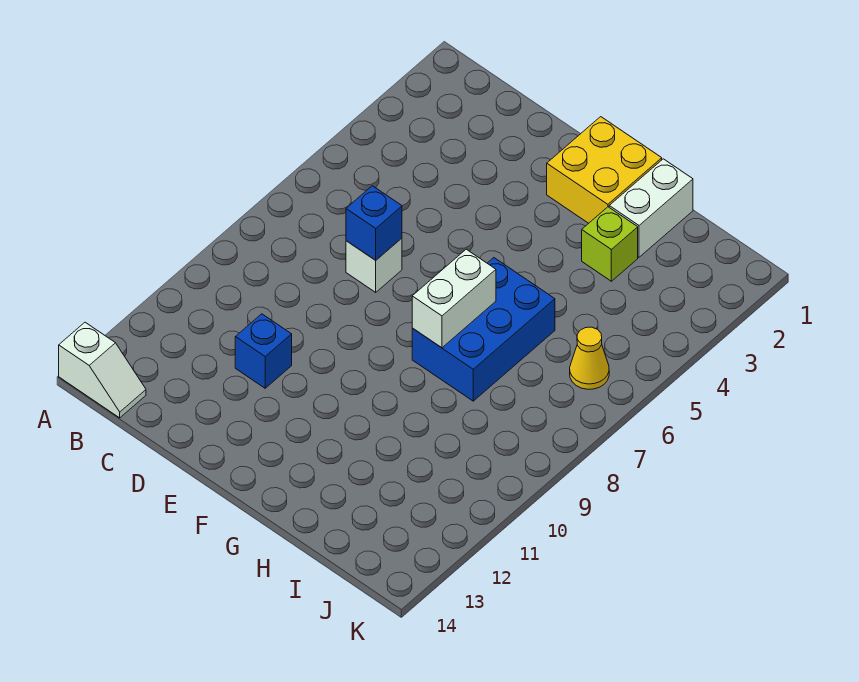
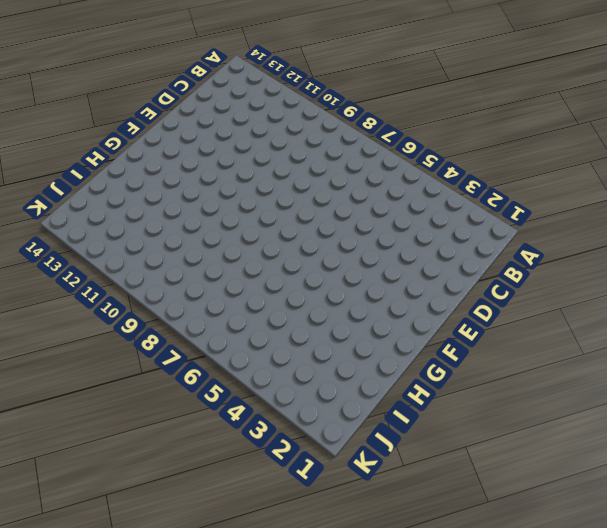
none -> white slope A14:B14 level 1 top A
none -> white brick D7 level 1

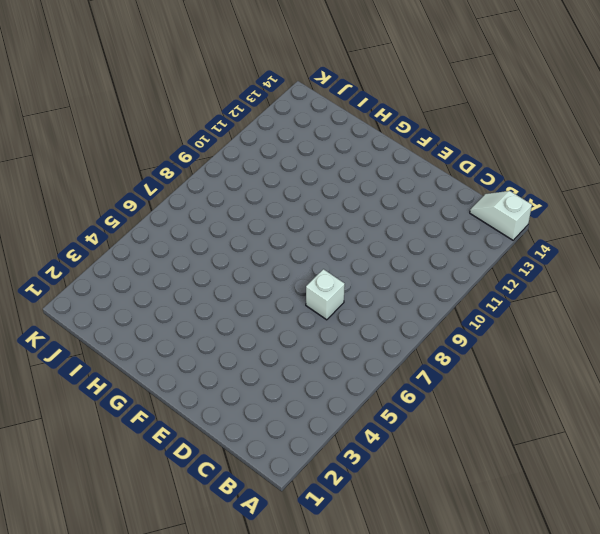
none -> blue brick D11 level 1
none -> yellow brick F1:G2 level 1

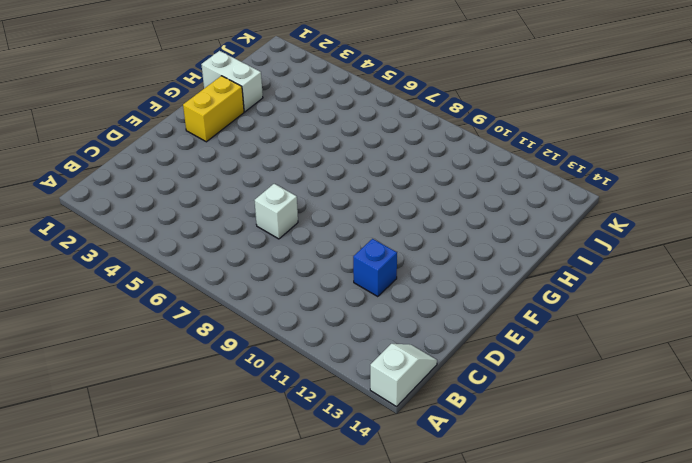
yellow brick F2:G2 level 1 -> yellow brick F1:G2 level 1
none -> blue brick G6:H8 level 1
none -> lime brick H3 level 1

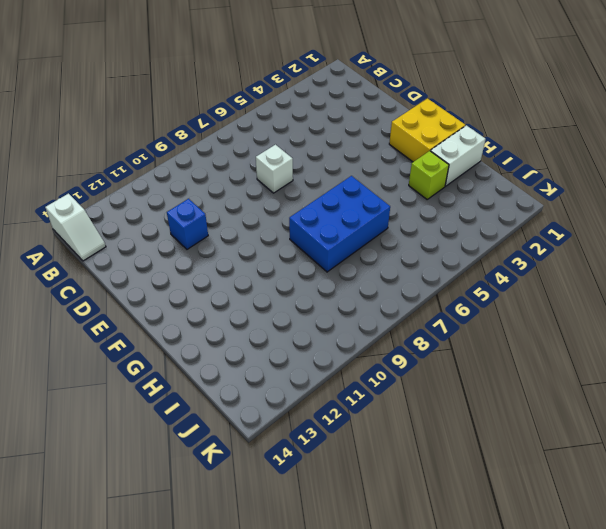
none -> yellow cone J6 level 1
none -> blue brick D7 level 2

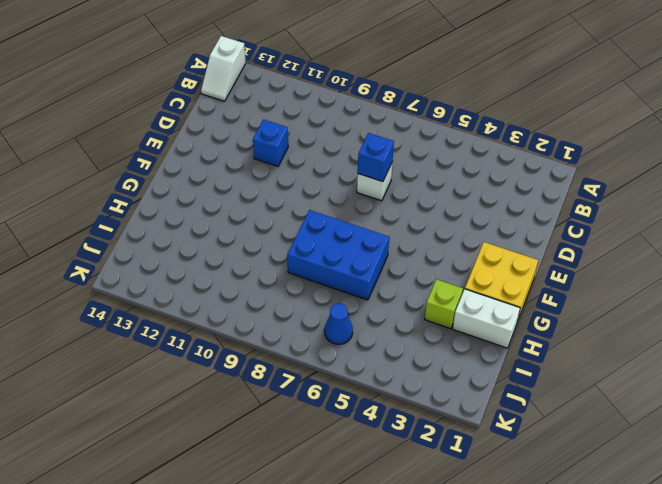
blue cone J6 level 1 -> yellow cone J6 level 1
none -> white brick G7:G8 level 2

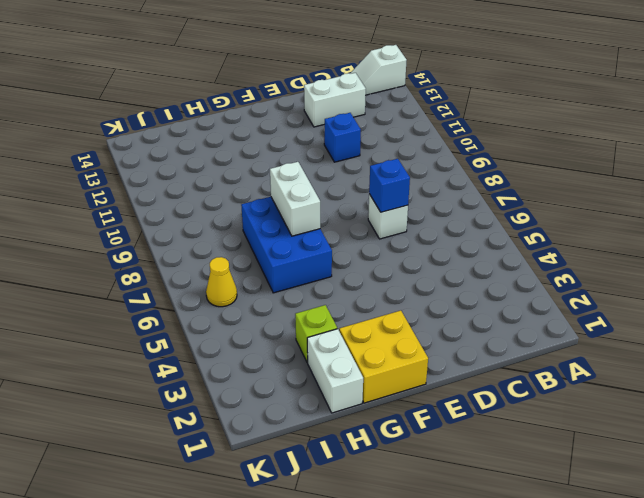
white brick C13:D13 level 1 -> none

